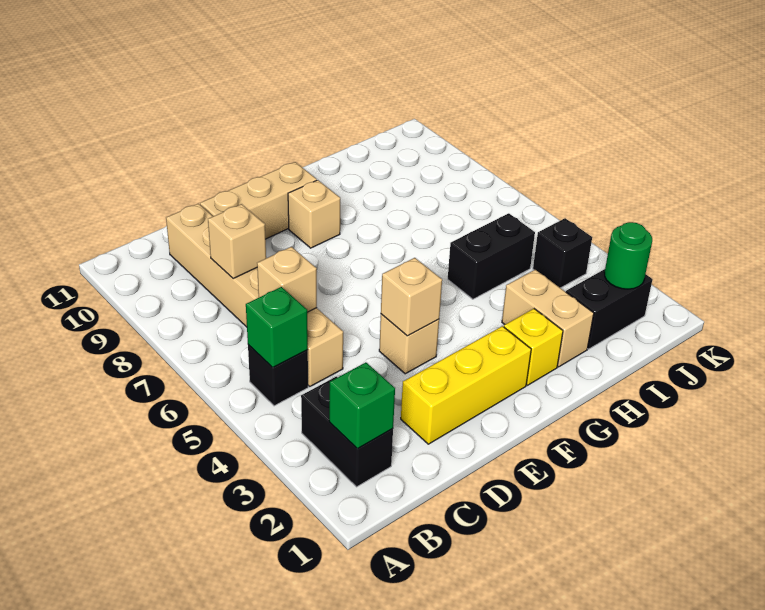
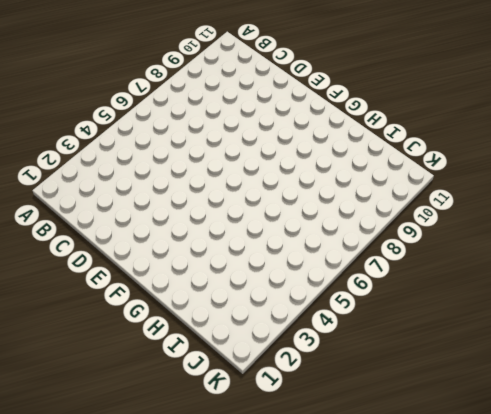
none -> black brick B2:B3 level 1
none -> black brick B5 level 1
none -> tan brick C5:C10 level 1

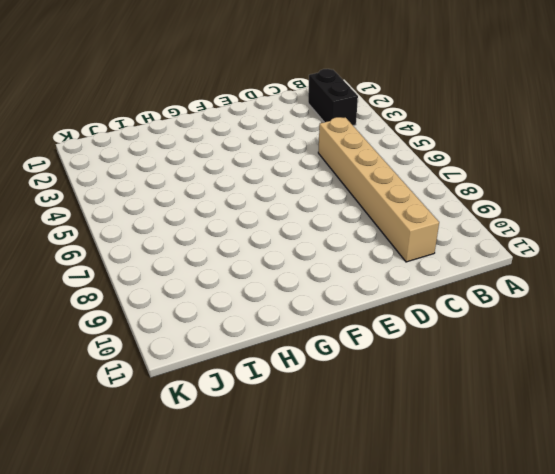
none -> black brick B5 level 1
none -> yellow brick D2:F2 level 1
none -> tan brick D10:F10 level 1

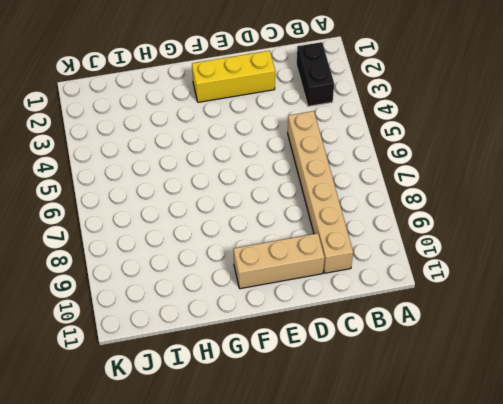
none -> black brick B5 level 1
none -> tan brick E4 level 1
none -> tan brick F9 level 1

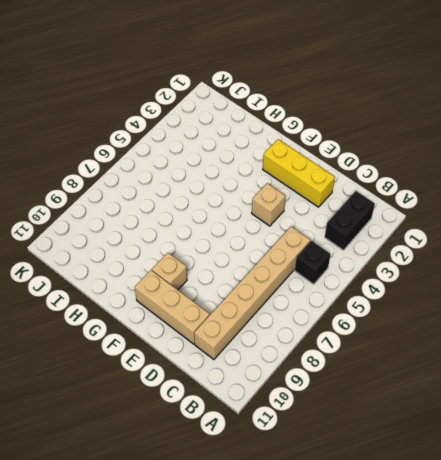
none -> yellow brick G2 level 1
none -> tan brick H2:H3 level 1
none -> black brick H5:I5 level 1

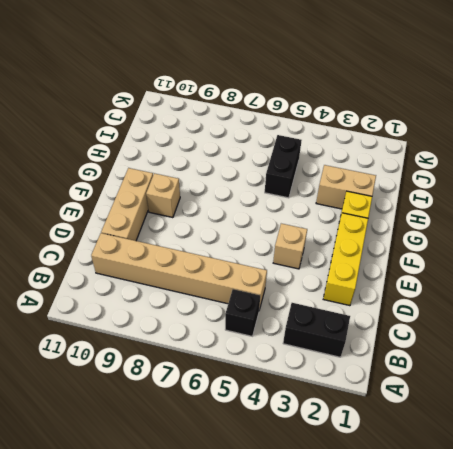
none -> black brick I2:J2 level 1
none -> black brick J4 level 1
none -> green brick B2 level 2

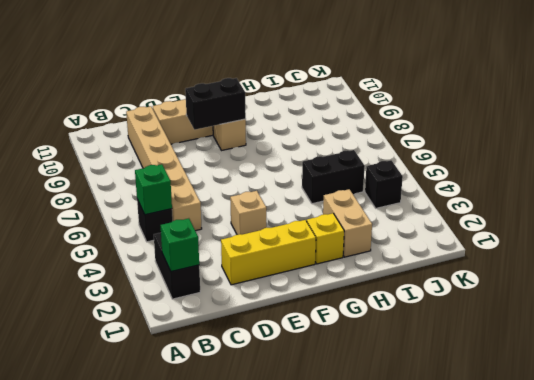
black brick E9:F9 level 2 -> black brick I2:J2 level 1
none -> tan brick C6 level 2
none -> tan brick C8 level 2
none -> tan brick E4 level 2

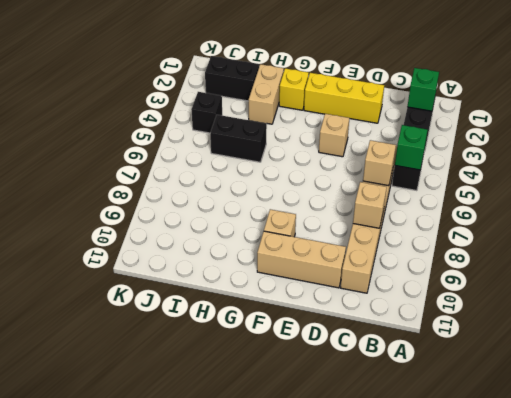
none -> tan brick E4 level 2
none -> green round brick J2 level 2

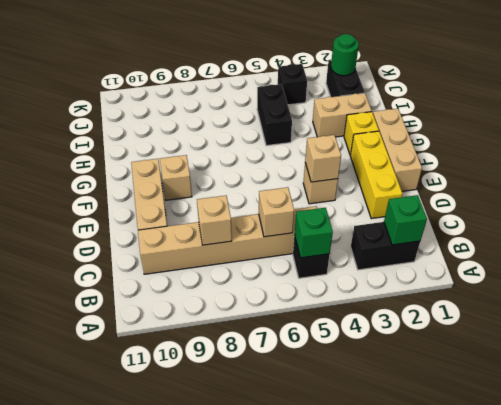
tan brick E1:G1 level 1 -> none

